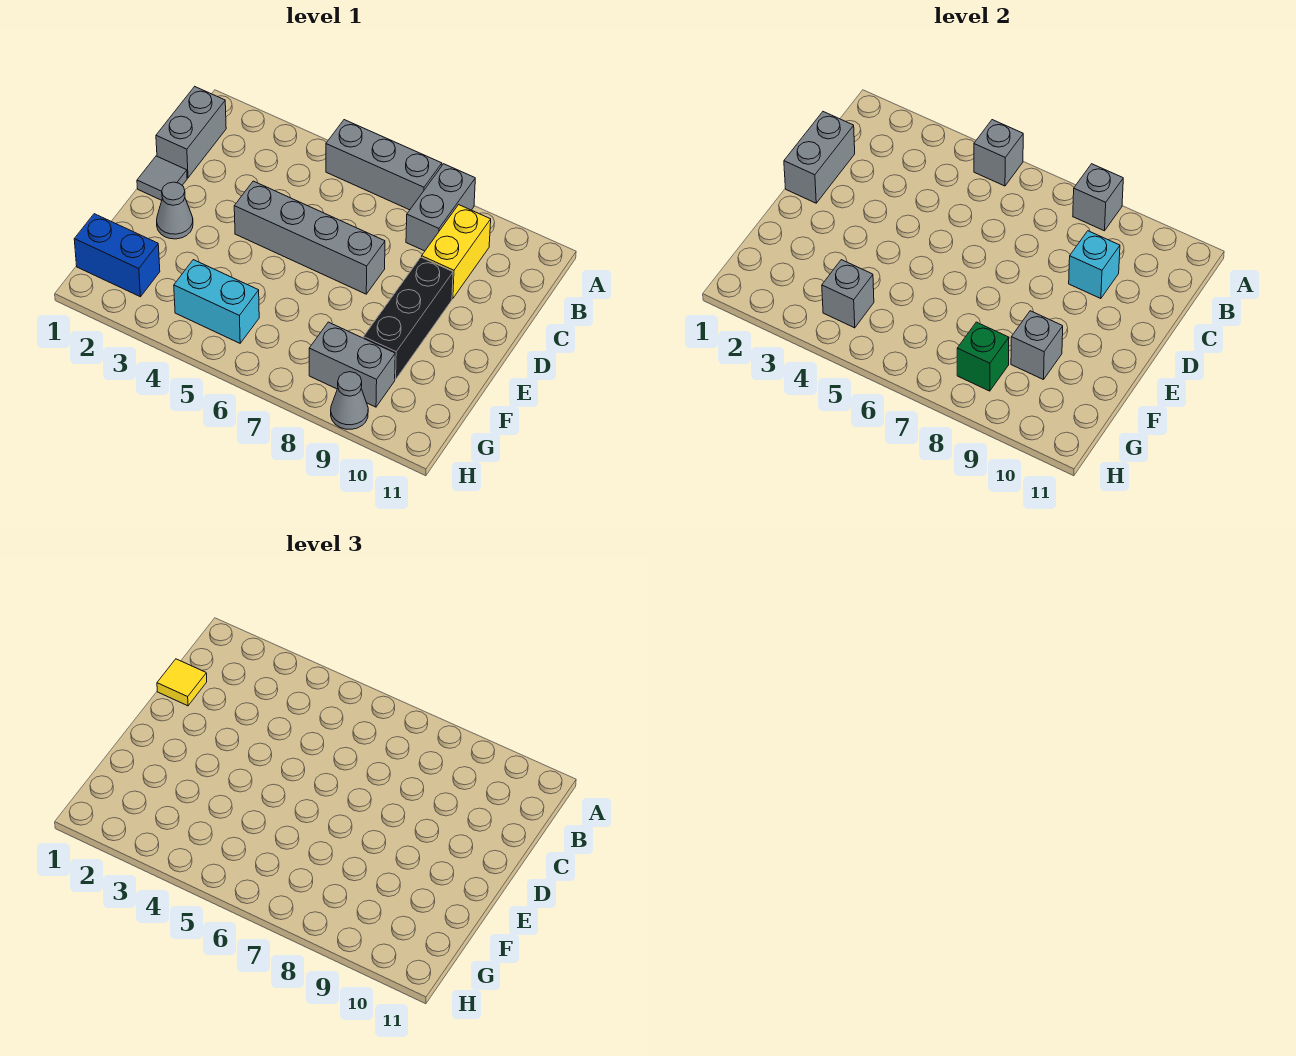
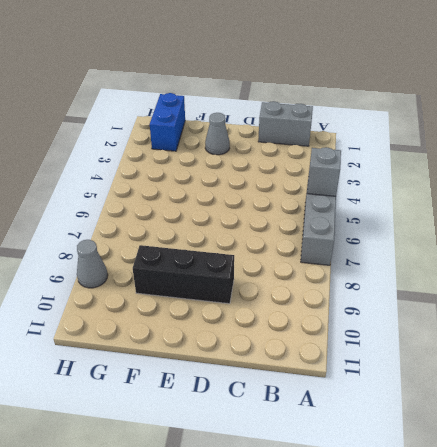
none -> grey brick A8:B8 level 1
none -> yellow brick B9:C9 level 1
none -> grey tile D1 level 1

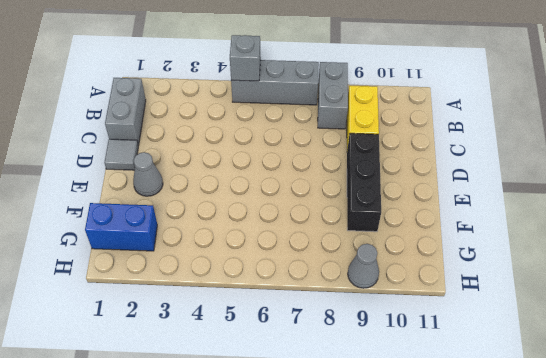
none -> grey brick D4:D7 level 1
none -> cyan brick G4:G5 level 1
none -> grey brick G8:G9 level 1

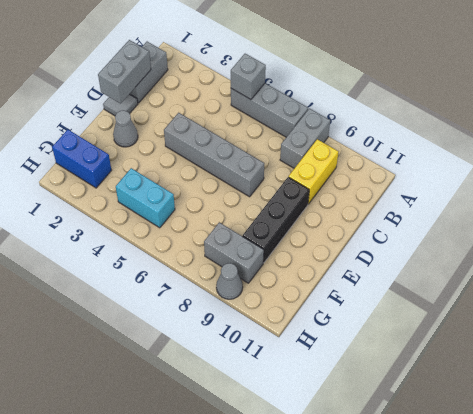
none -> grey brick A8 level 2
none -> cyan brick C9 level 2
none -> grey brick F9 level 2

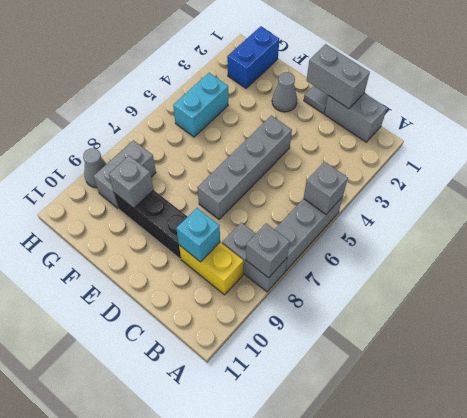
none -> grey brick G4 level 2
none -> green brick G8 level 2
none -> yellow tile C1 level 3

